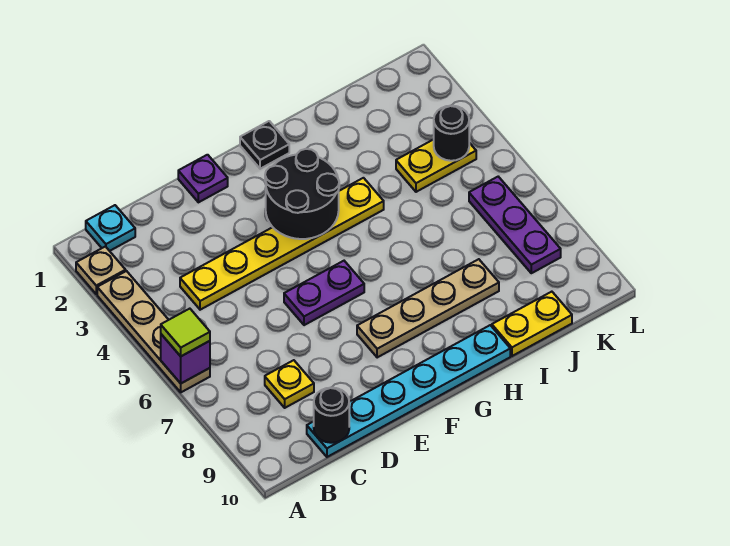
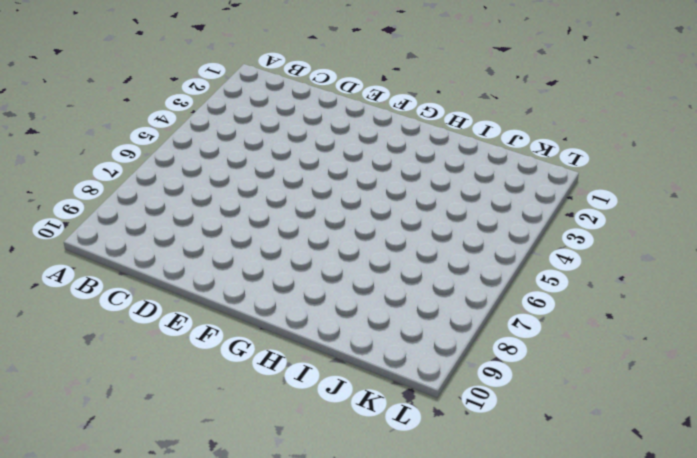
none -> tan plate A2 level 1
none -> tan plate A3:A6 level 1
none -> cyan plate B1 level 1

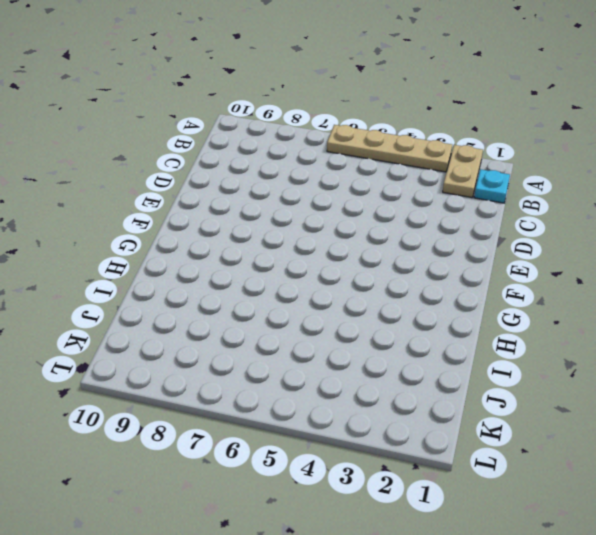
tan plate A2:B2 level 1 -> tan plate A2 level 1
none -> yellow plate C4:H4 level 1
none -> yellow plate C8 level 1
none -> cyan plate C10:H10 level 1

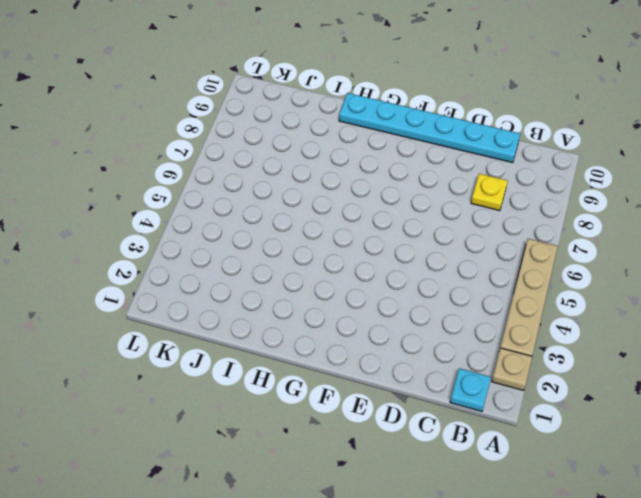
none -> yellow plate C4:H4 level 1
none -> purple plate E1 level 1
none -> purple plate E6:F6 level 1

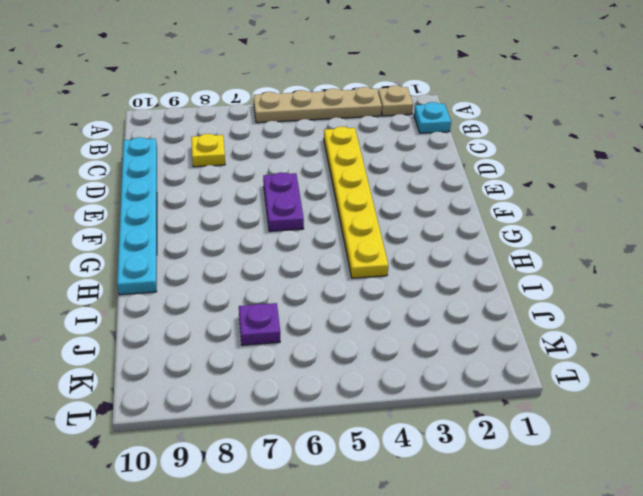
purple plate J7 level 1 -> purple plate E1 level 1
none -> tan plate F8:I8 level 1
none -> black plate G1 level 1
none -> yellow plate I10:J10 level 1

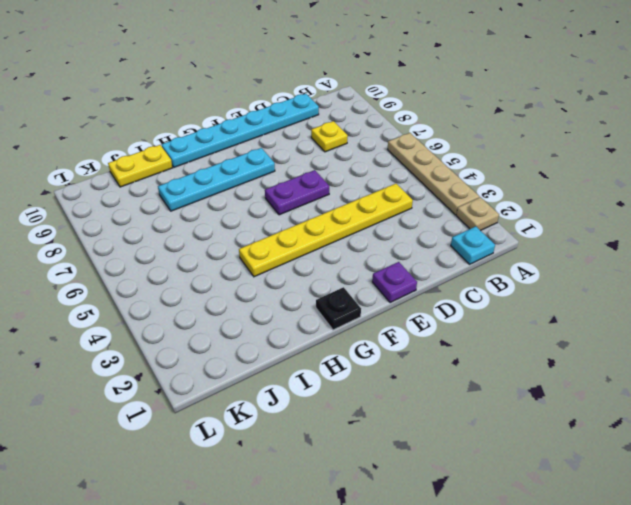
cyan plate F8:I8 level 1 -> tan plate F8:I8 level 1
none -> yellow plate J4:K4 level 1
none -> purple plate K6:K8 level 1
none -> purple brick A6 level 2

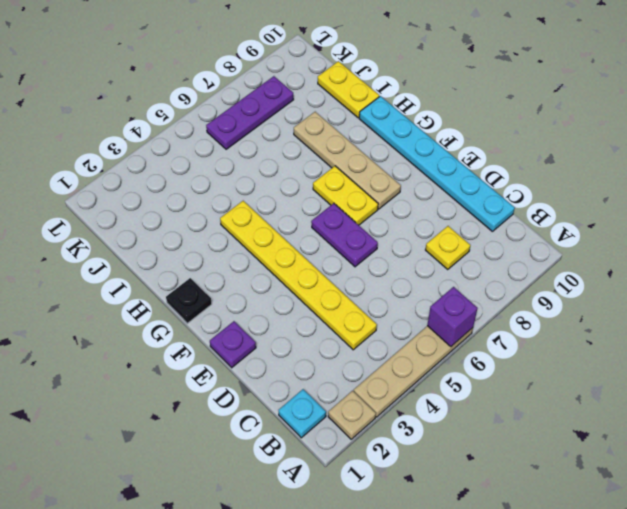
yellow plate F7:G7 level 1 -> yellow plate J4:K4 level 1
none -> black round brick C10 level 2
none -> black round brick F3:G4 level 2
none -> black round brick K4 level 2

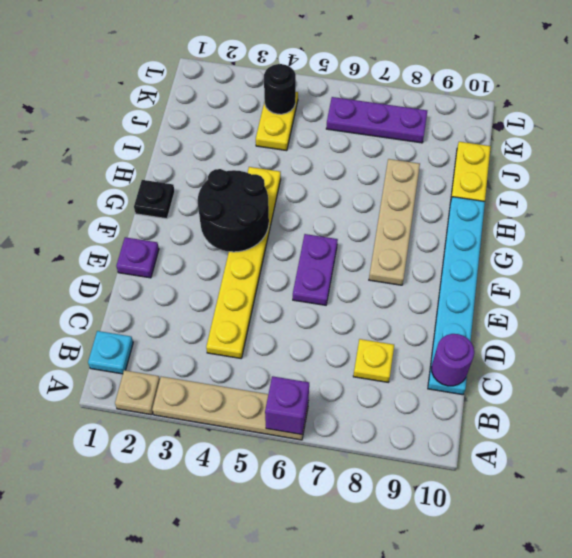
purple round brick C10 level 2 -> black round brick C10 level 2
none -> lime tile A6 level 3

